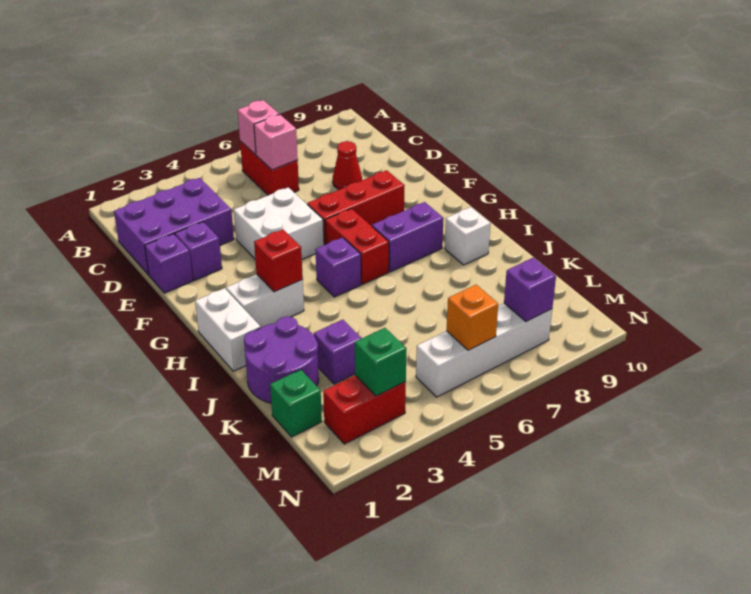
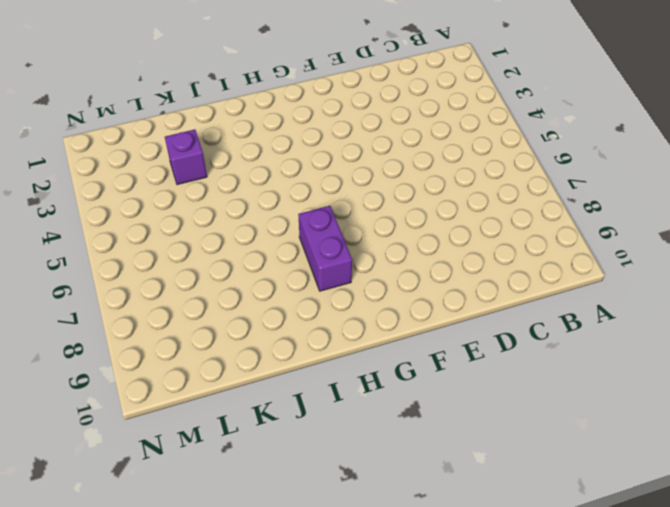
none -> red brick B6:C6 level 1
none -> purple brick C1:D3 level 1
none -> red cone D8 level 1

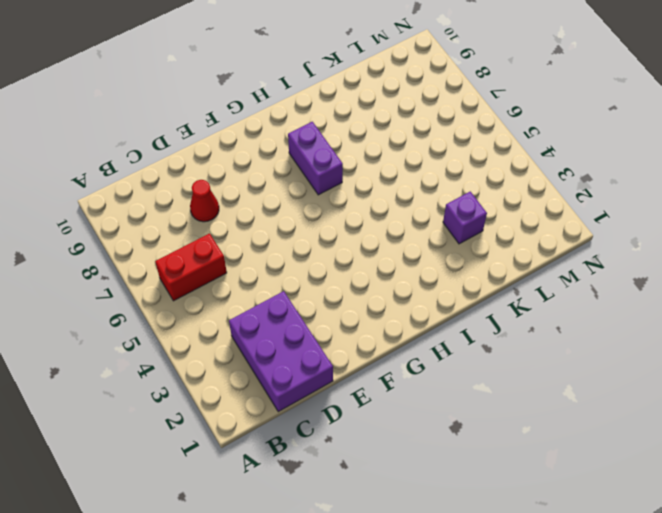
none -> purple brick E1 level 1
none -> purple brick E2 level 1
none -> white brick E4:F5 level 1

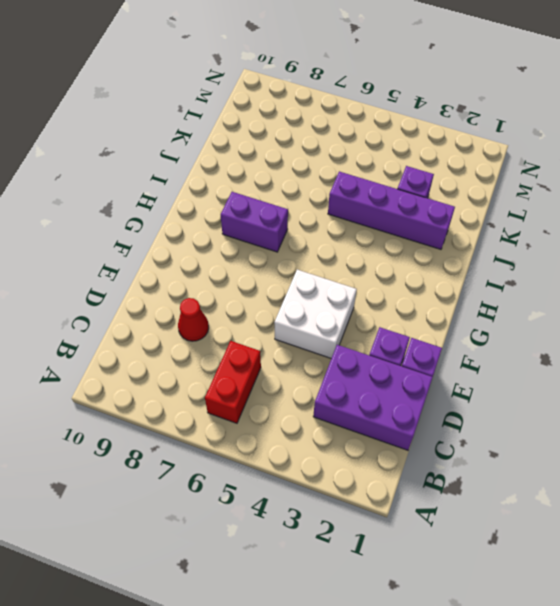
purple brick J2:J5 level 1 -> purple round brick J1:K2 level 1
none -> red brick F6:F8 level 1
none -> red brick G6:H6 level 1
none -> white brick H1:I1 level 1

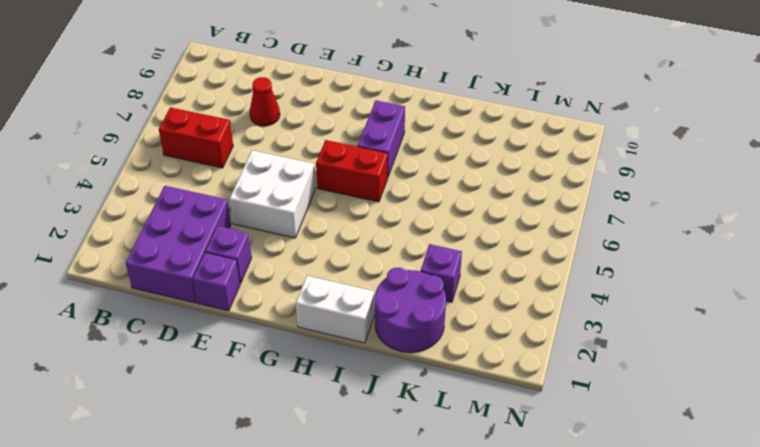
none -> red brick F6:F8 level 1
none -> white brick H2:H3 level 1
none -> purple brick H5 level 1

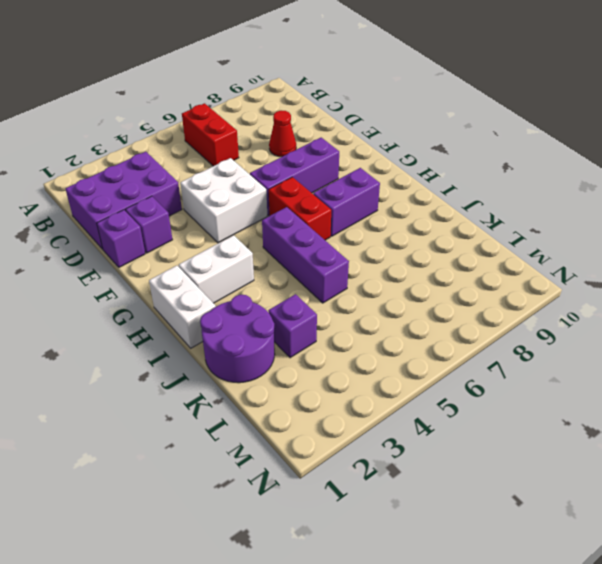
purple brick F6:F8 level 1 -> red brick F6:F8 level 1
purple brick H5:J5 level 1 -> purple brick H5 level 1
none -> white brick I9 level 1
none -> green brick L1 level 1
none -> red brick M2:M3 level 1

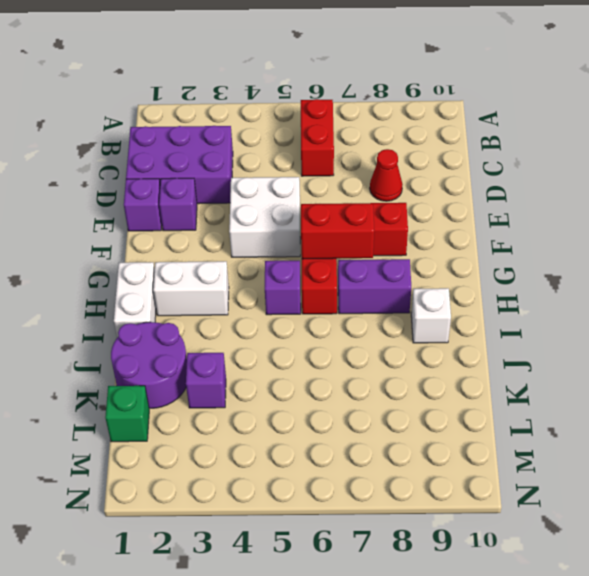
red brick G6:G7 level 2 -> red brick M2:M3 level 1
none -> white brick M5:M8 level 1
none -> pink brick B6 level 2
none -> pink brick C6 level 2

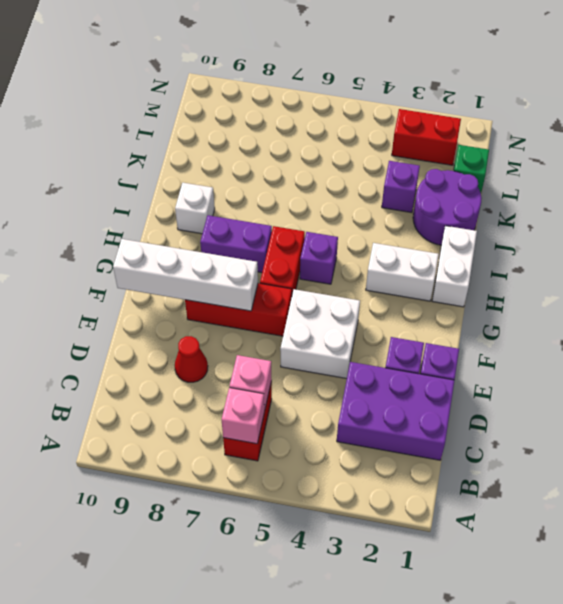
white brick F7:F10 level 2 -> white brick M5:M8 level 1
none -> red brick H3 level 2
none -> green brick M3 level 2
none -> orange brick M6 level 2

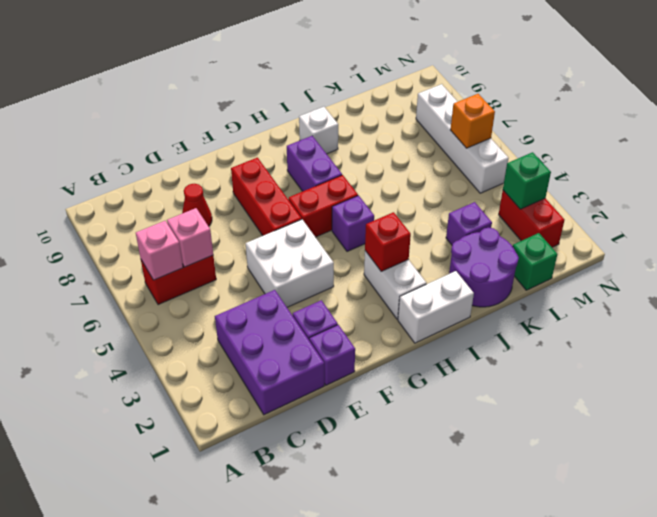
none -> purple brick M8 level 2

